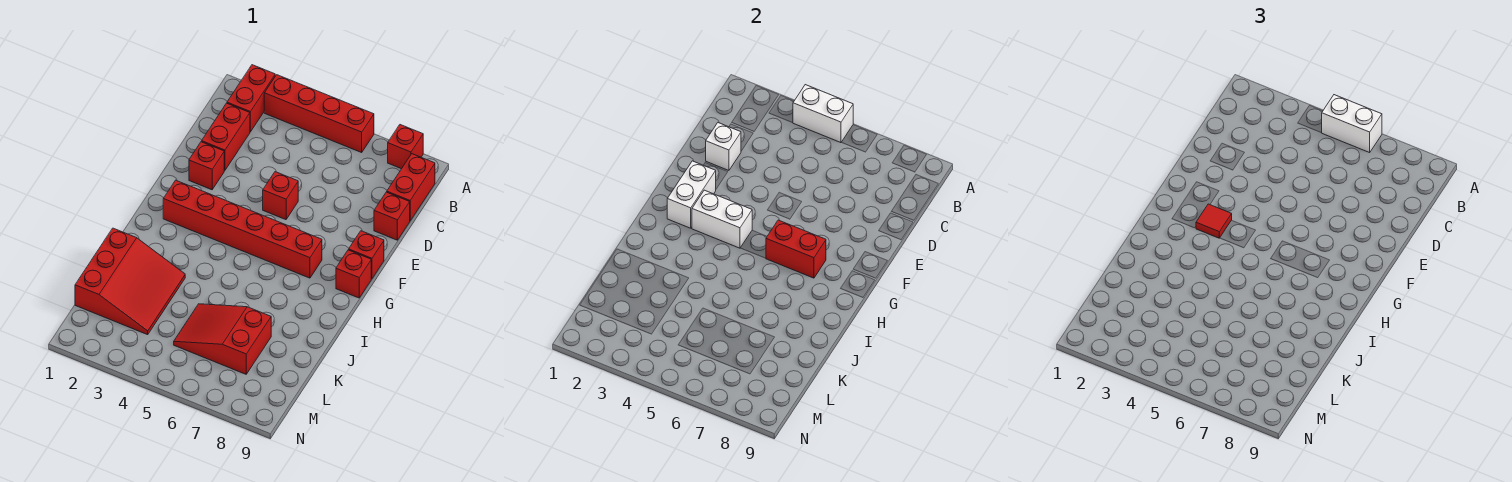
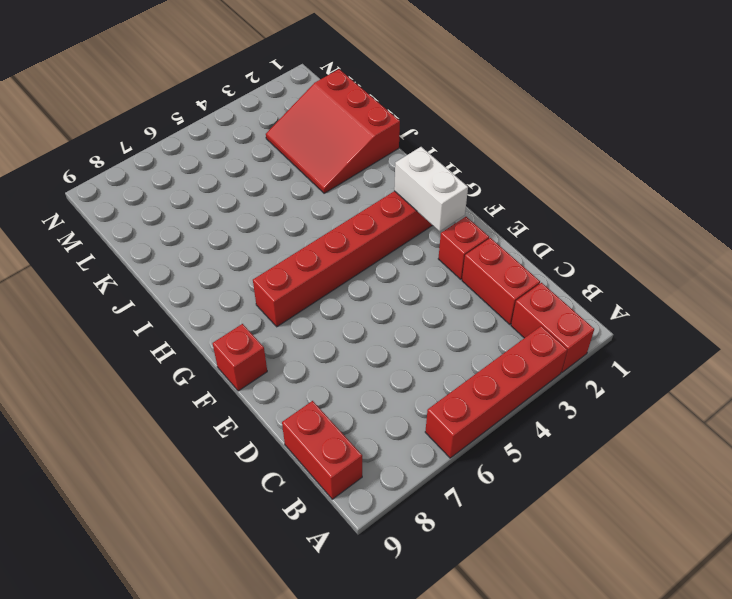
none -> red brick A8 level 1
none -> red brick D9 level 1
none -> red brick E5 level 1

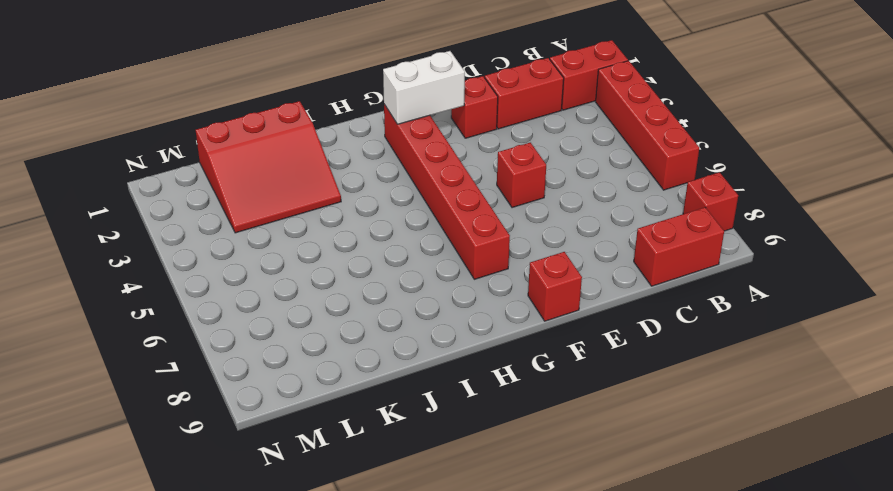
none -> red brick D9 level 1
none -> red brick G9 level 1
none -> red slope K5:L7 level 1 top 7

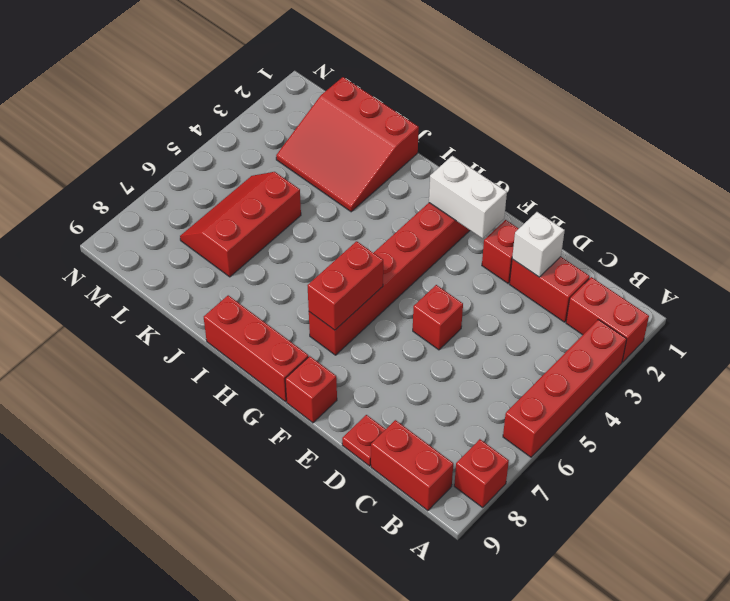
red plate D9 level 1 -> red brick D9 level 1
red brick G9:I9 level 1 -> red brick G9 level 1
red slope K5:L7 level 1 top K -> red slope K5:L7 level 1 top 7
none -> white brick A4:A5 level 2
none -> white brick G3:G4 level 2
none -> white brick A5:A6 level 3

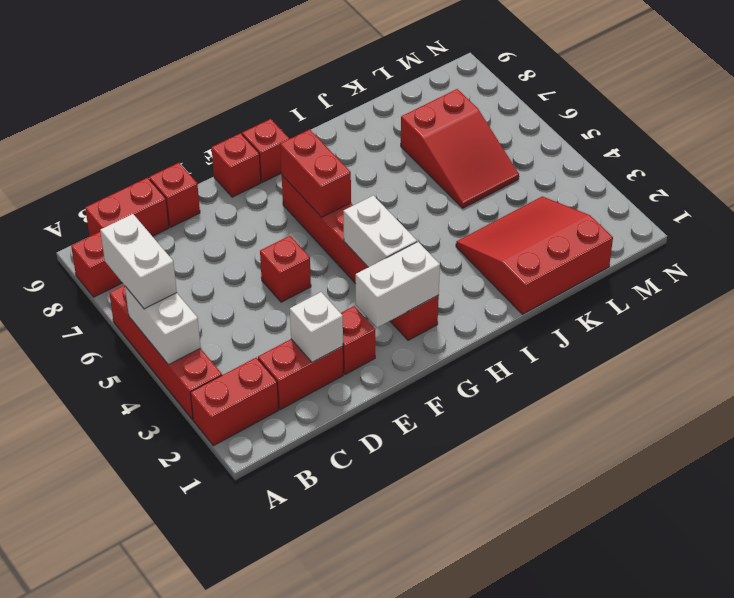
none -> red tile G3 level 3

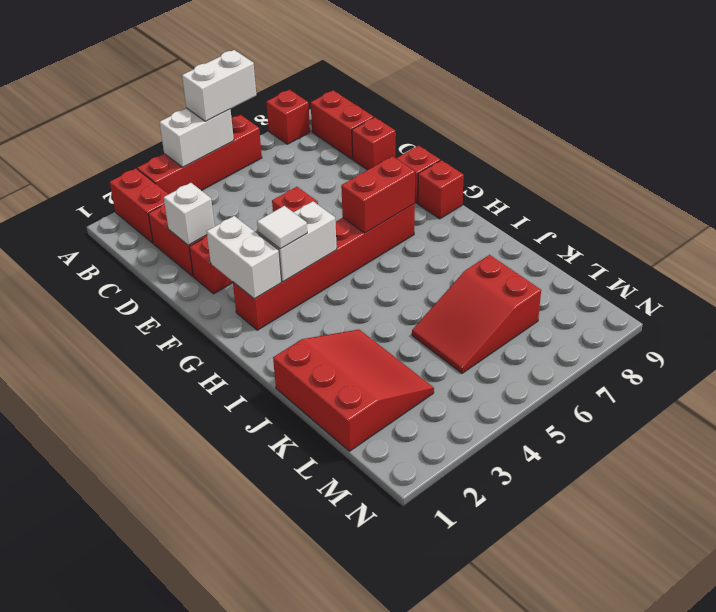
white tile G3 level 3 -> red tile G3 level 3

